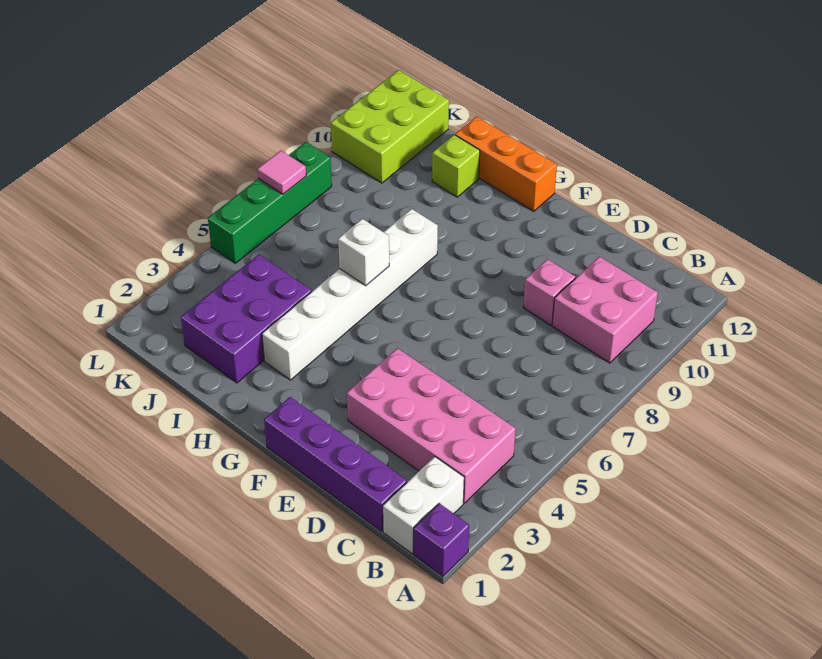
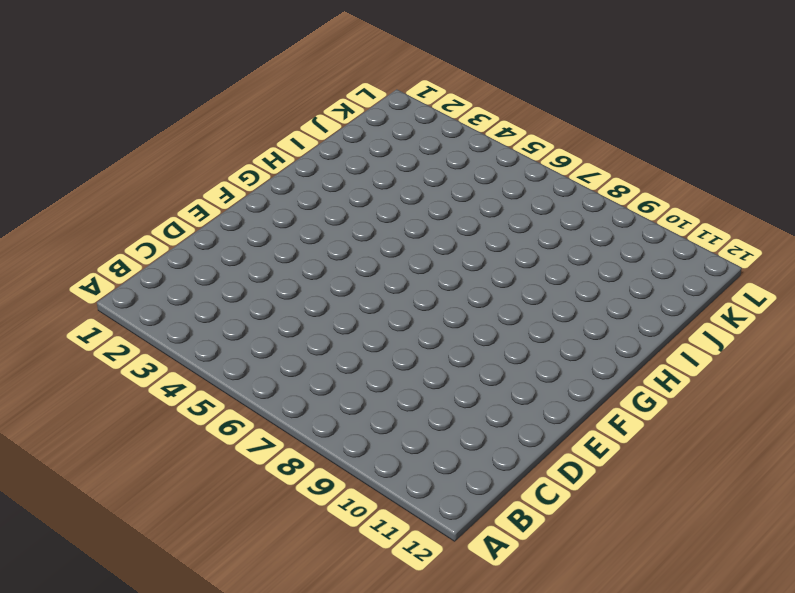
none -> purple brick A1 level 1
none -> white brick B1:B2 level 1
none -> pink brick B3:E4 level 1

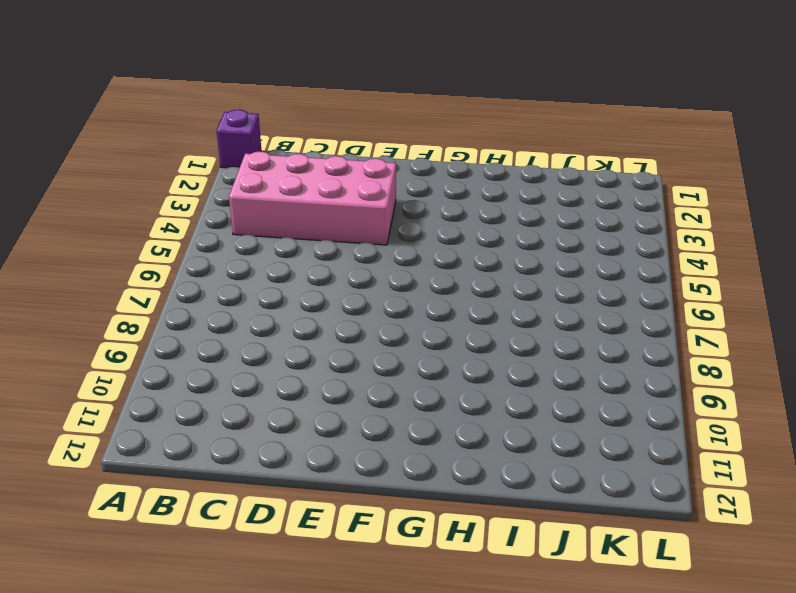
none -> white brick B1:B2 level 1
none -> pink brick B9:C10 level 1
none -> purple brick C1:F1 level 1

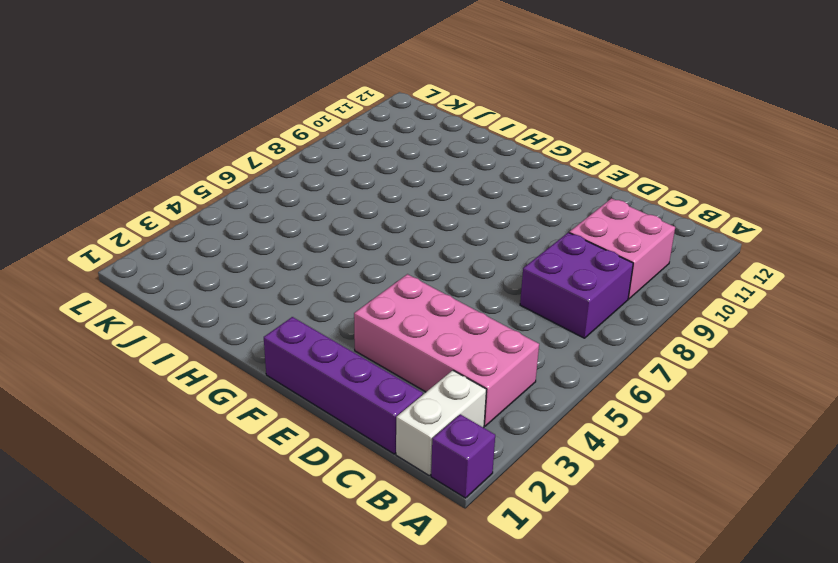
purple brick B7:C8 level 1 -> none
none -> pink brick D9 level 1
none -> orange brick G12:I12 level 1
none -> white brick H3:H8 level 1

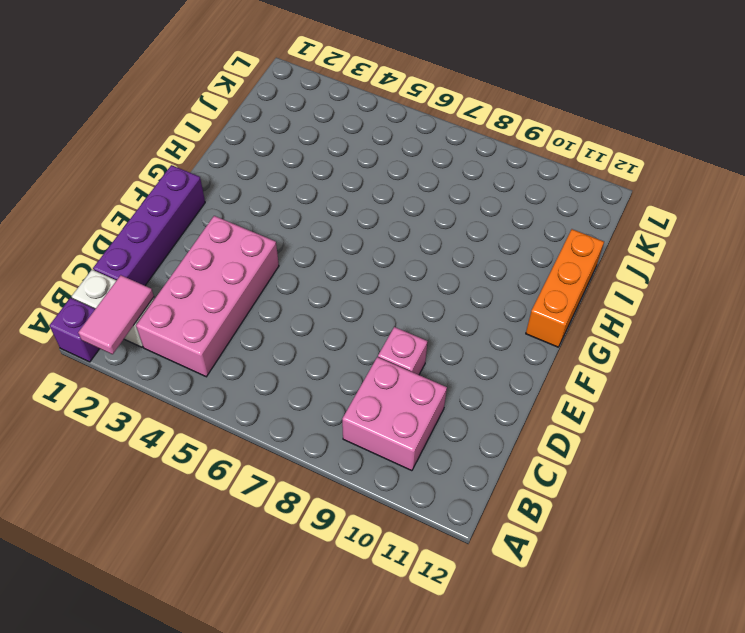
pink tile A2:B2 level 2 -> none
none -> white brick H3:H8 level 1
none -> purple brick I2:J4 level 1
none -> lime brick I11 level 1

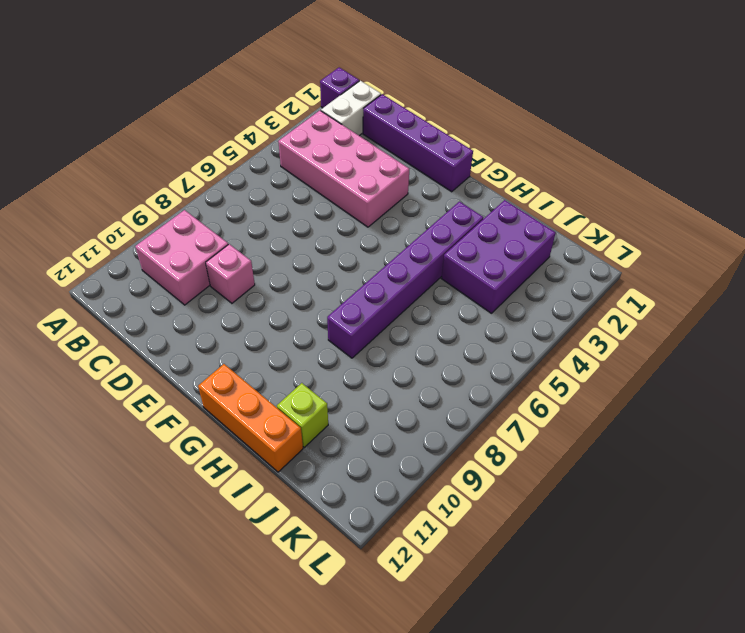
purple brick H3:H8 level 1 -> white brick H3:H8 level 1
none -> lime brick K10:L12 level 1
none -> green brick L5:L8 level 1
none -> white brick H6 level 2

